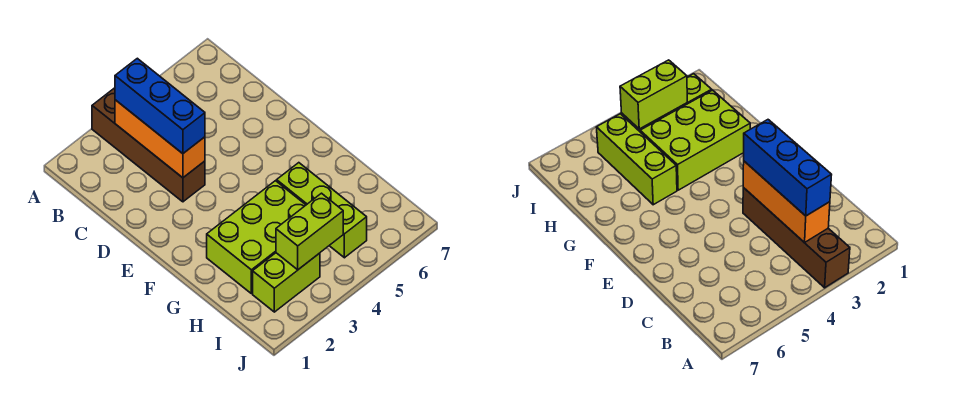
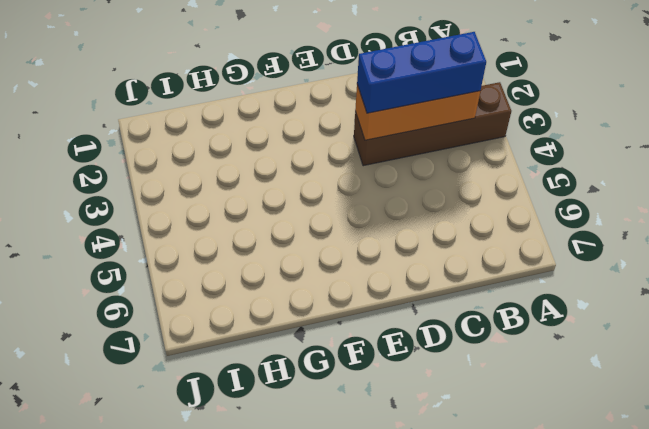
none -> lime brick G2:H4 level 1
none -> lime brick G5:I5 level 1

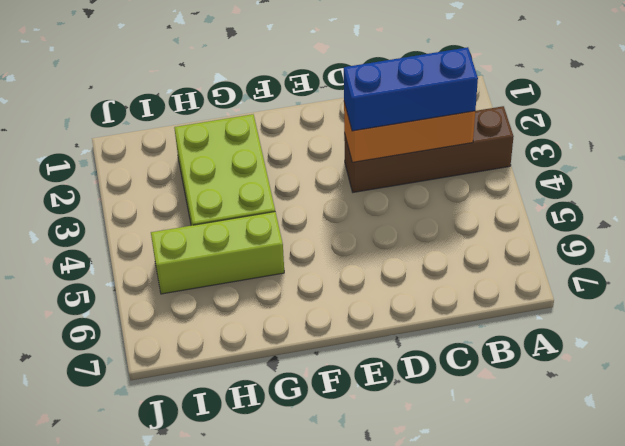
none -> lime brick I2:I3 level 1
none -> lime brick I3:I4 level 2

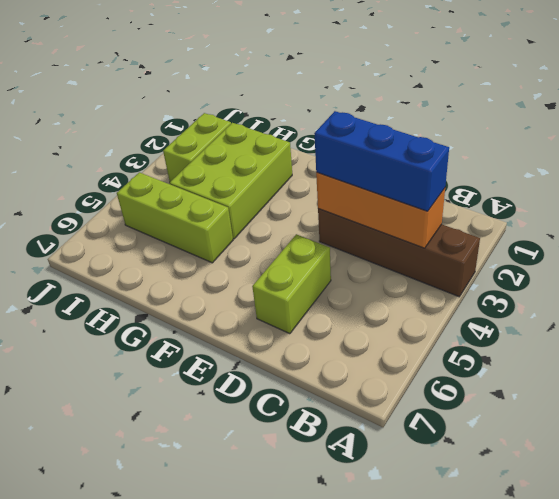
lime brick D5:D6 level 1 -> lime brick I3:I4 level 2

